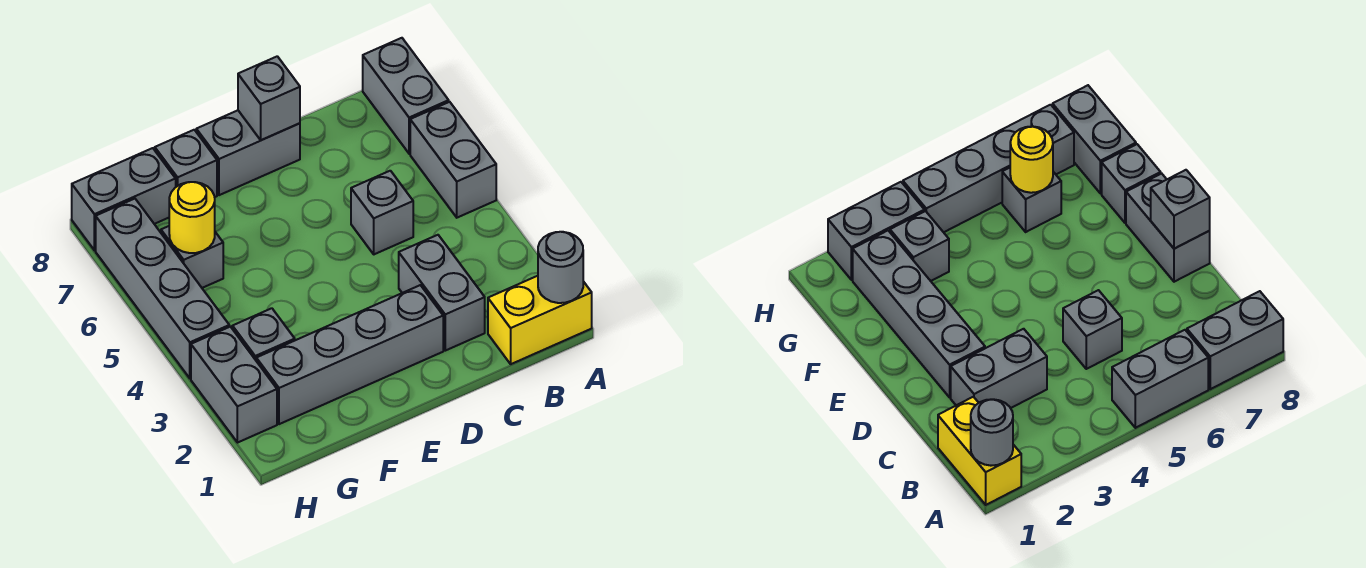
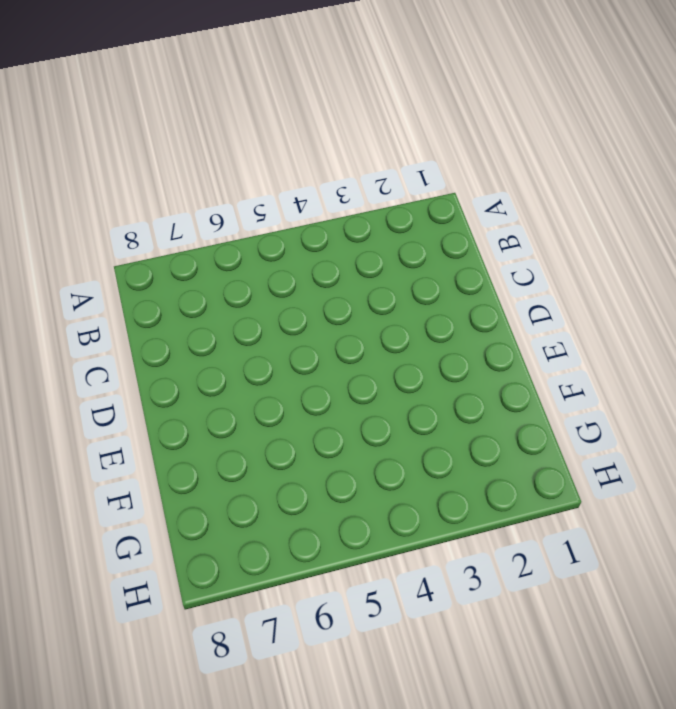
none -> yellow brick A1:B1 level 1
none -> grey brick A5:A6 level 1
none -> grey brick A7:A8 level 1

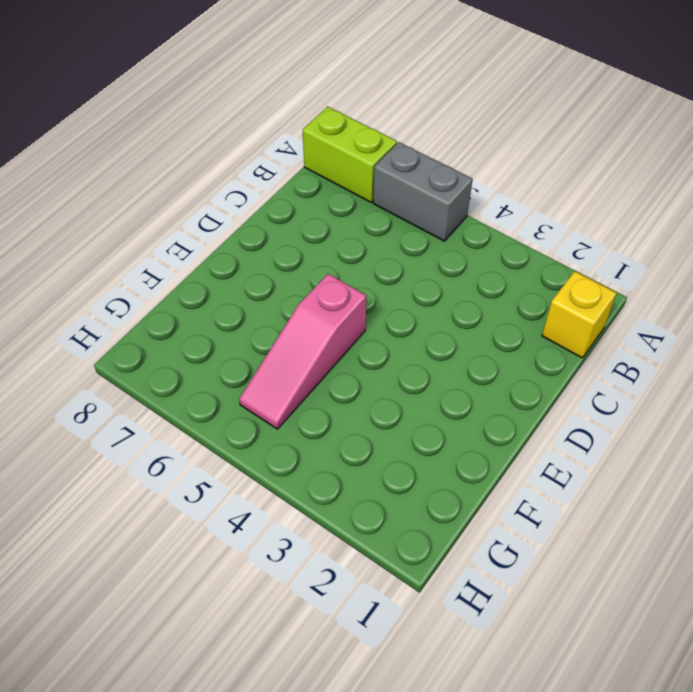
lime brick A7:A8 level 1 -> grey brick A7:A8 level 1
yellow brick B1 level 1 -> yellow brick A1:B1 level 1
pink slope E5:G5 level 1 top E -> none
none -> grey brick C2:C3 level 1
none -> grey brick C5 level 1
none -> grey brick D2:G2 level 1

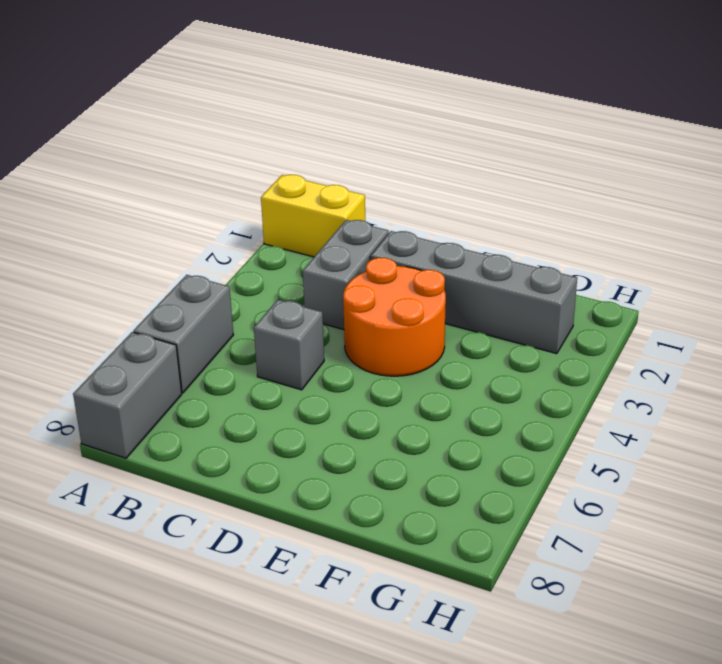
orange round brick D3:E4 level 1 -> none
none -> grey brick D8:E8 level 1
none -> grey brick F8 level 1
none -> grey brick G3 level 1

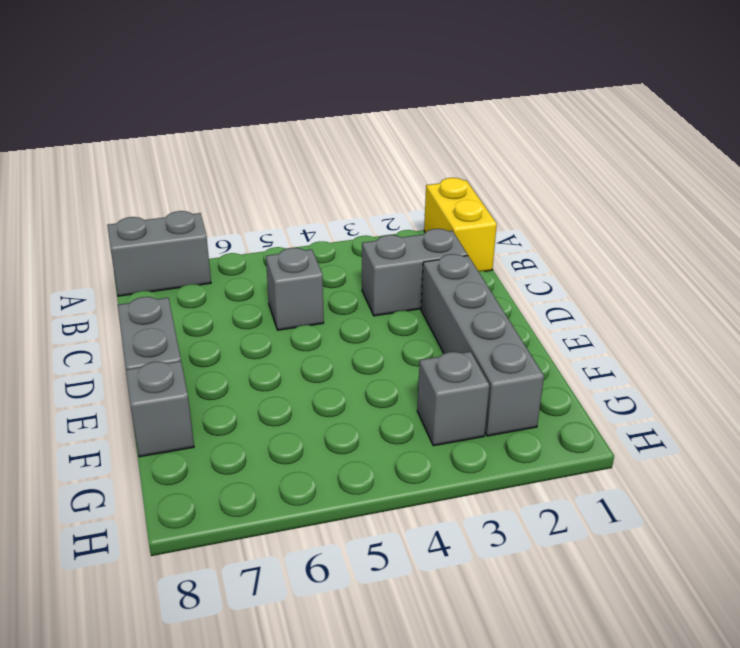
none -> grey brick A5:A6 level 1
none -> grey brick G6 level 1
none -> grey brick G8:H8 level 1

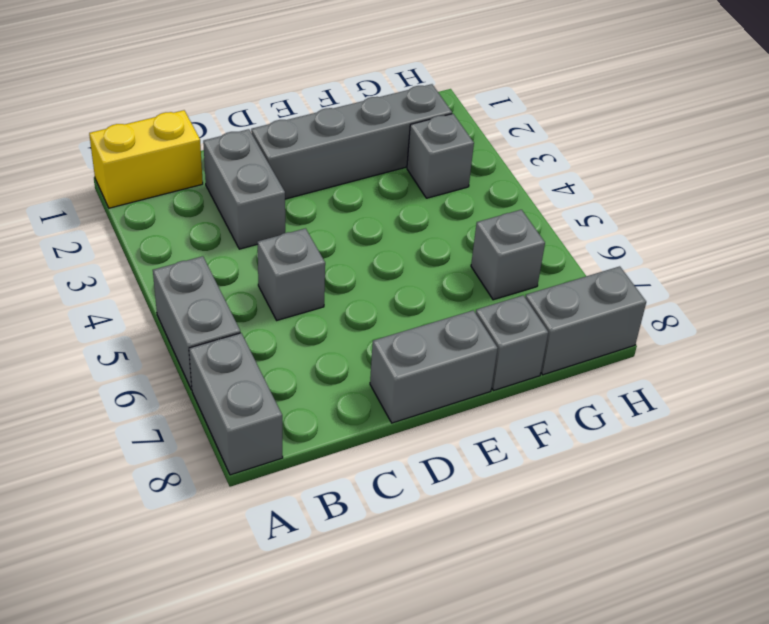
none -> grey brick H2:H3 level 1
none -> grey brick H4:H7 level 1
none -> grey round brick A1 level 2

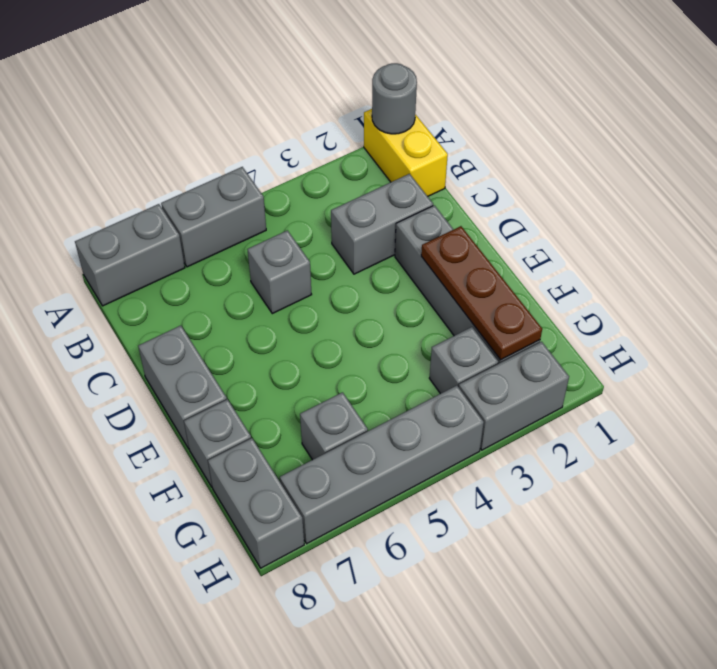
brown plate E2:G2 level 2 -> none
none -> grey brick D8 level 2
none -> yellow round brick G6 level 2

